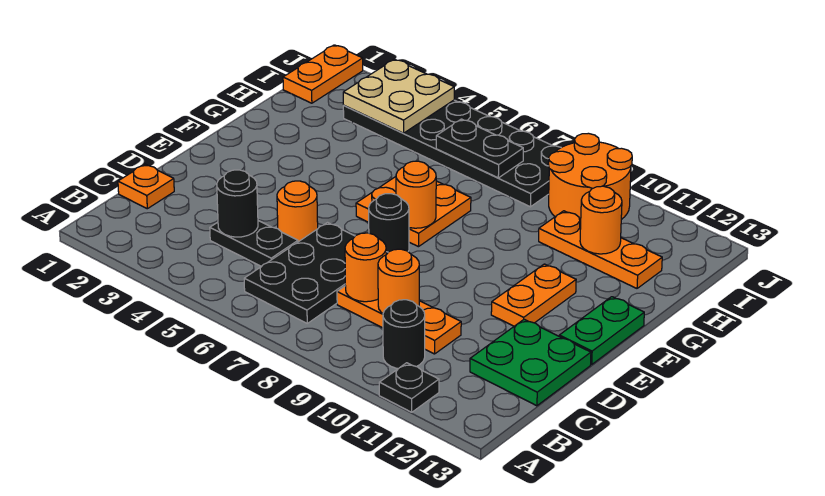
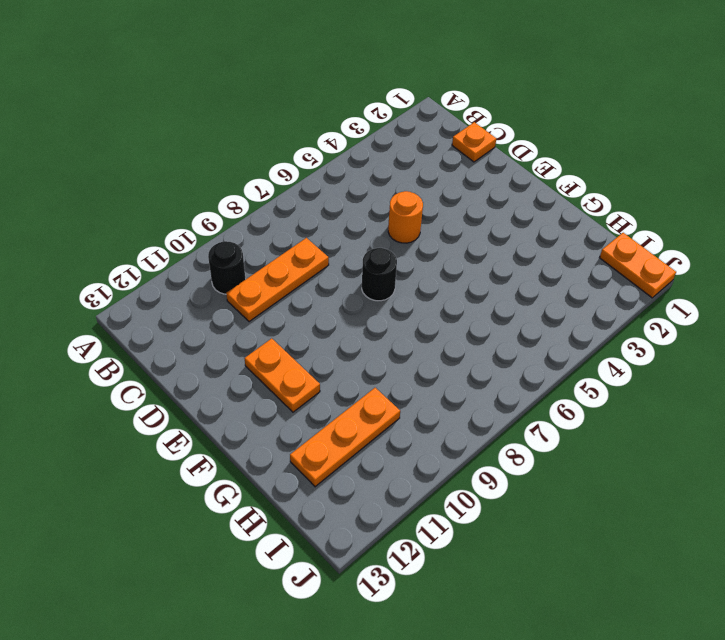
none -> black plate A11 level 1
none -> black plate B6:D7 level 1
none -> black plate C4:C5 level 1

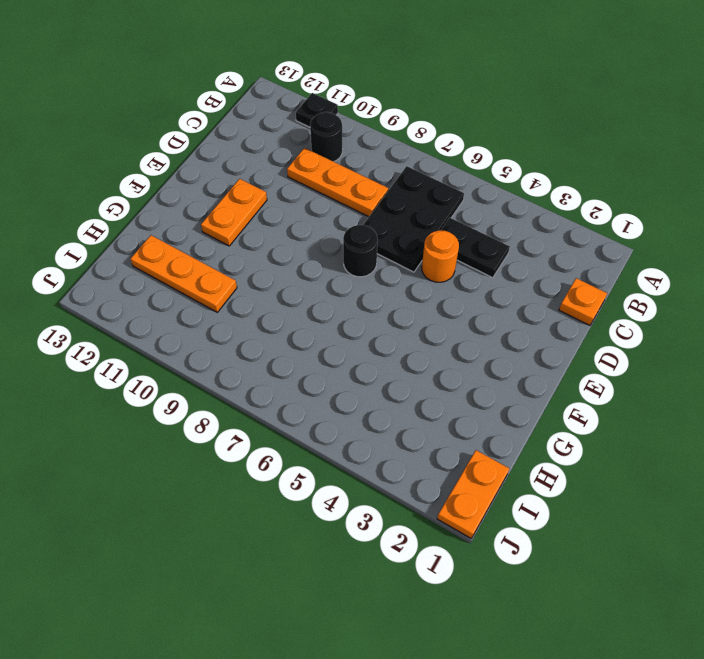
none -> green plate C12:D13 level 1
none -> green plate E13:F13 level 1
none -> orange plate F6:G7 level 1

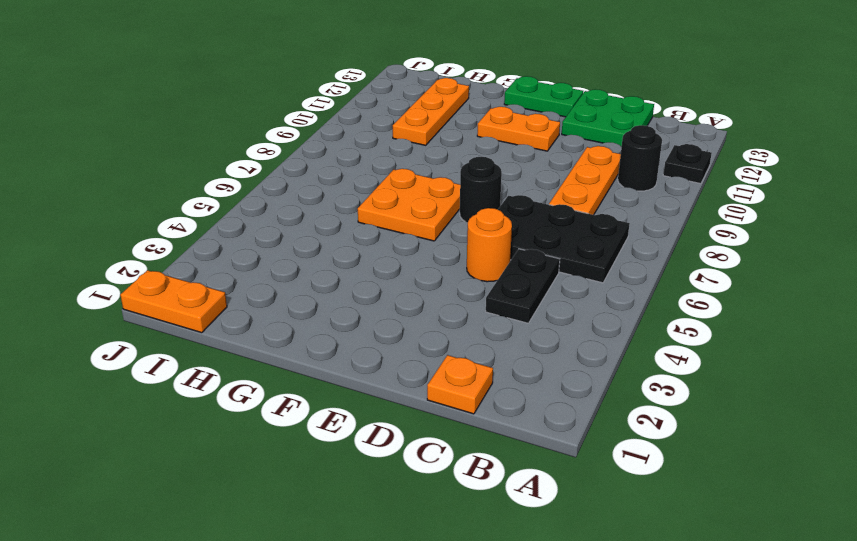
none -> black plate I3:J8 level 1
none -> orange round brick I9:J10 level 1
none -> black round brick C4 level 2

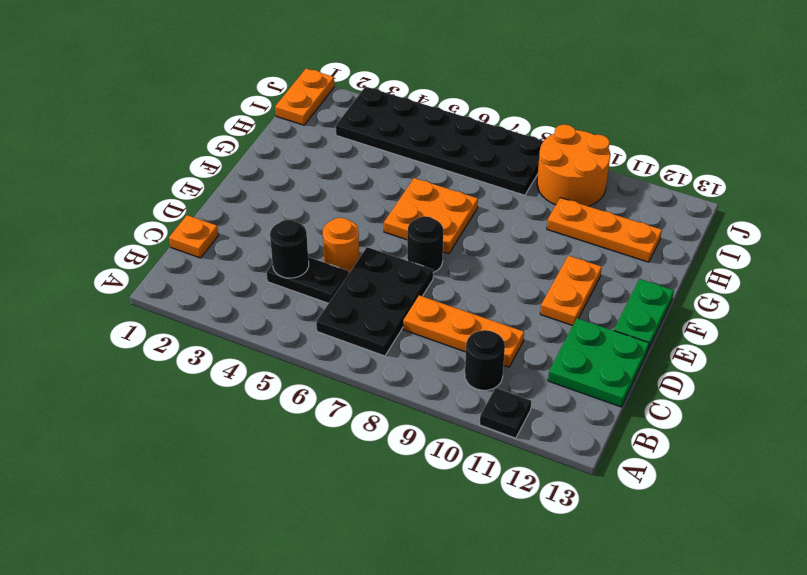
none -> orange round brick C8 level 2
none -> orange round brick C9 level 2
none -> orange round brick F7 level 2

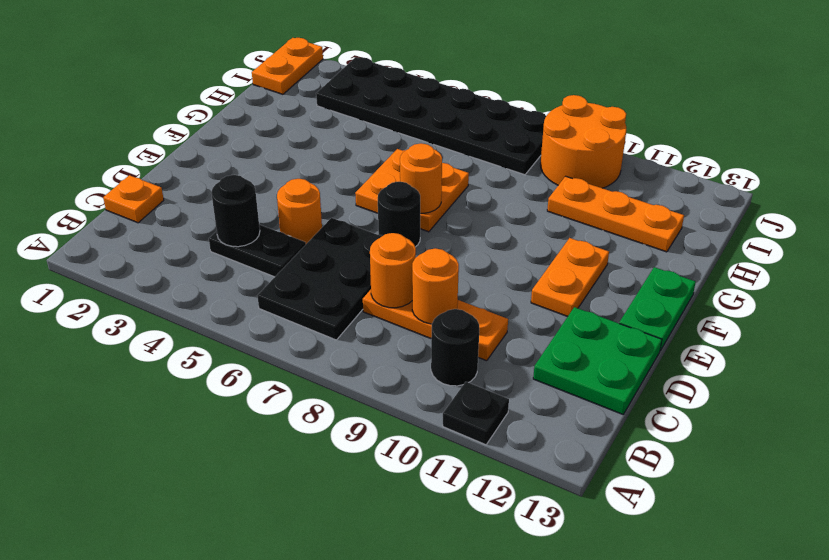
none -> orange round brick H11 level 2
none -> tan plate I3:J4 level 2
none -> black plate I6:I7 level 2

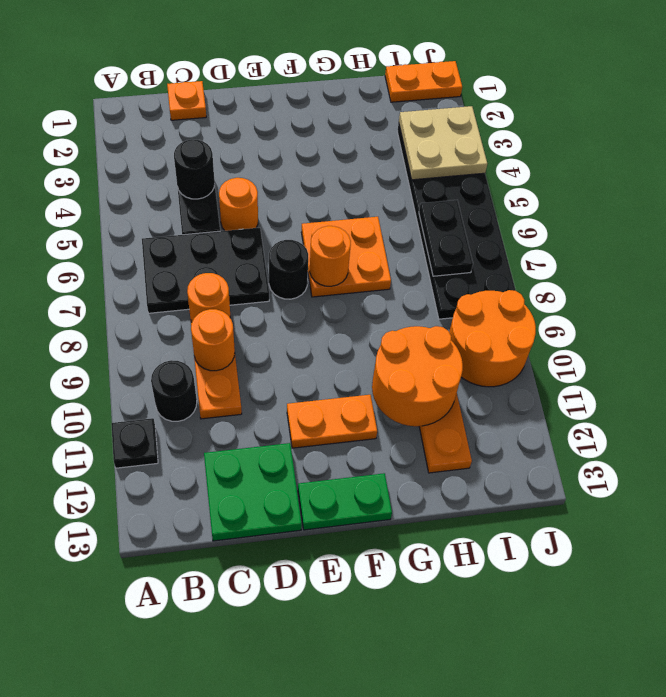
orange round brick G10:H11 level 2 -> orange round brick H11 level 2

